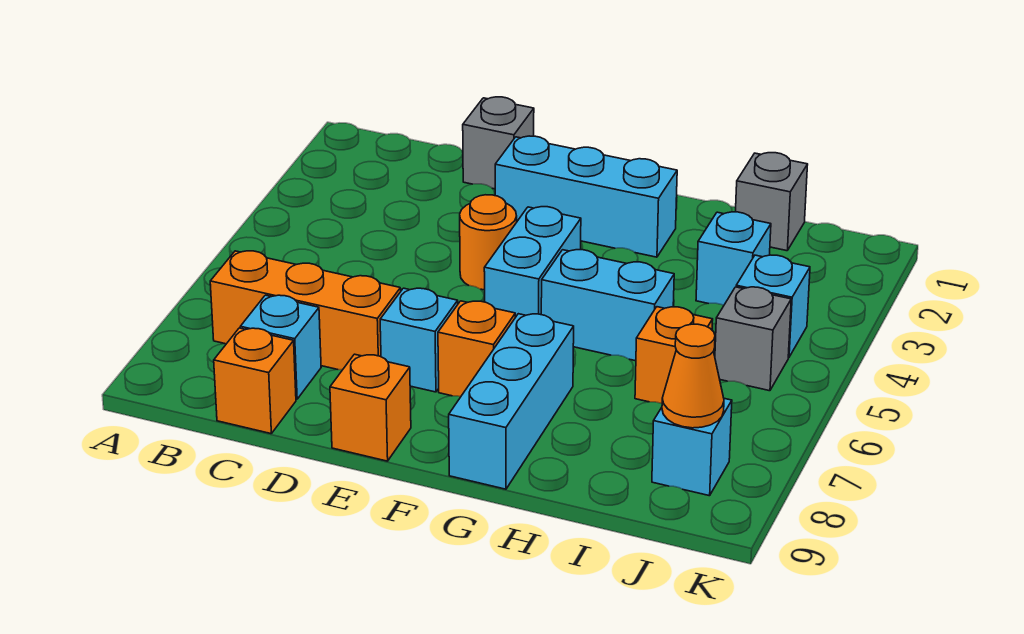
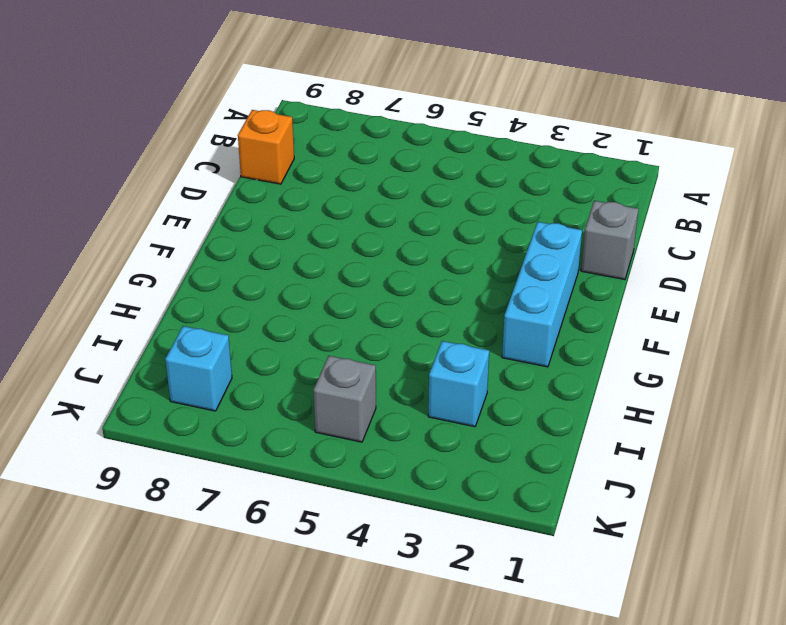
none -> orange brick B7:D7 level 1
none -> cyan brick C8 level 1
none -> orange round brick E4 level 1

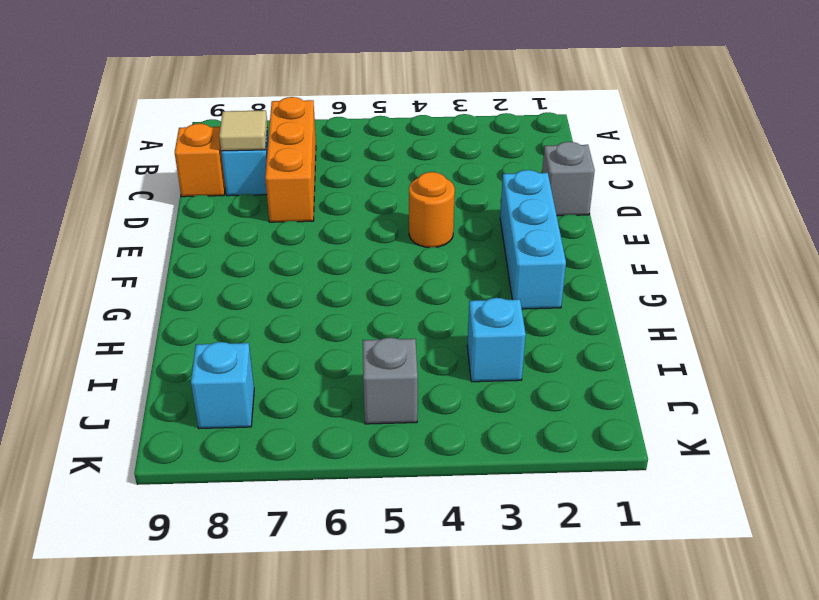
tan tile C8 level 2 -> none
none -> cyan brick E7 level 1
none -> orange brick E9 level 1
none -> cyan brick F4:F5 level 1

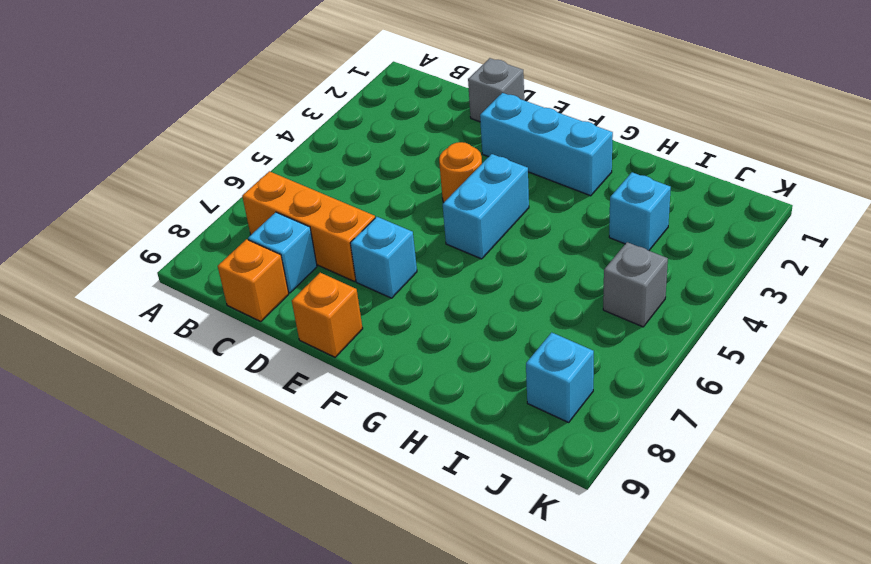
none -> orange brick F7 level 1
none -> cyan brick G5:H5 level 1
none -> cyan brick G7:G9 level 1

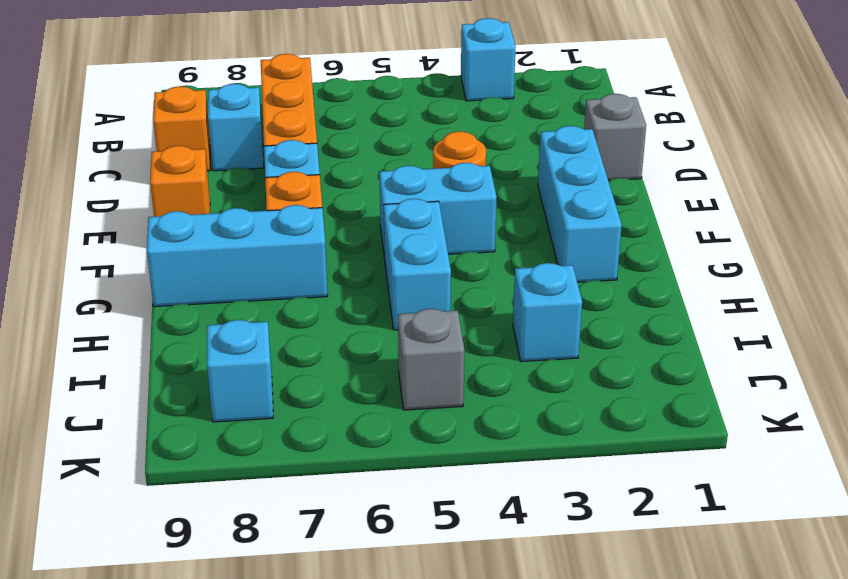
cyan brick A3 level 1 -> cyan brick J4 level 1
none -> grey brick I1 level 1
none -> orange brick I6 level 1
none -> orange cone J8 level 2

